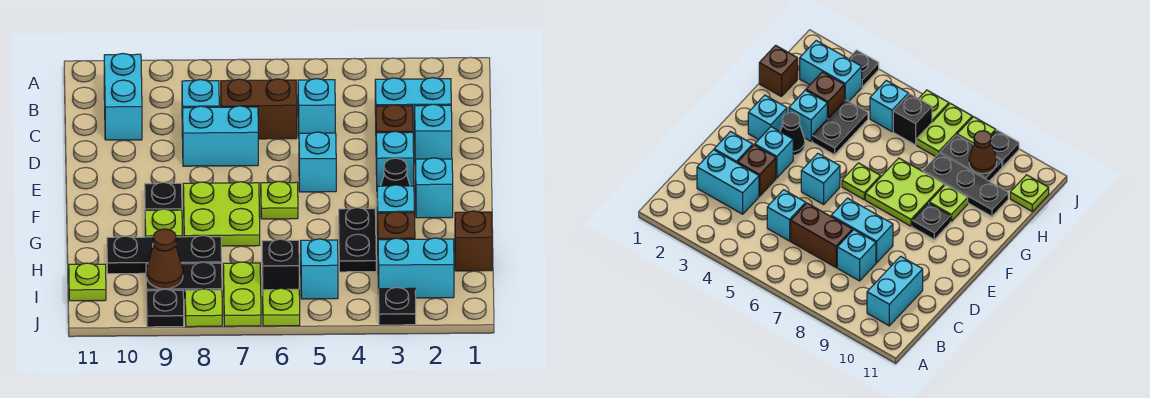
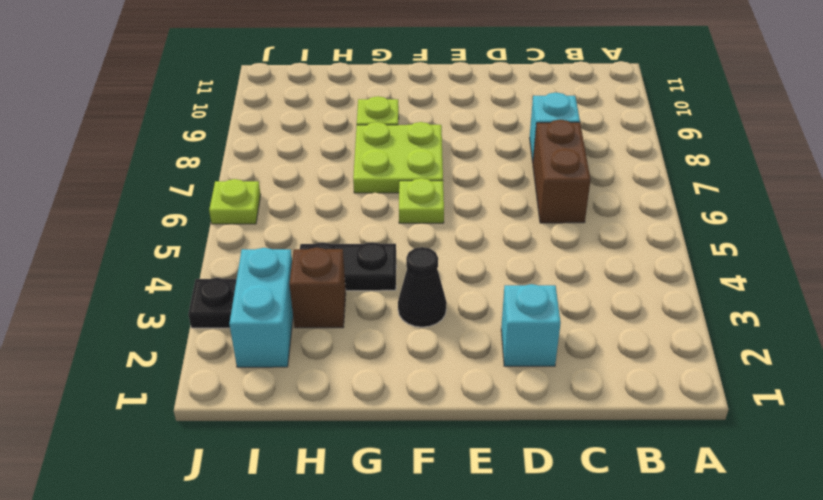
none -> cyan brick B10:C10 level 1
none -> cyan brick C2:C3 level 1
none -> cyan brick C5 level 1
none -> brown brick D3 level 1

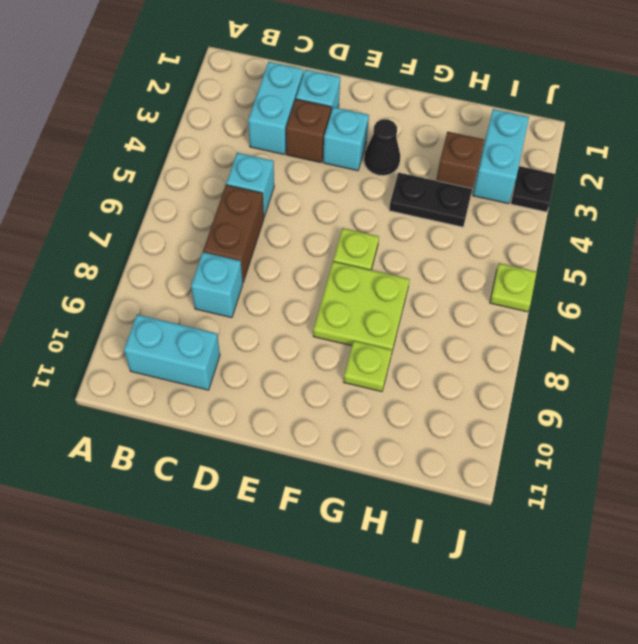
none -> cyan brick D7:D8 level 1
none -> cyan brick E5 level 1
none -> cyan brick F2 level 1
none -> black plate F9 level 1

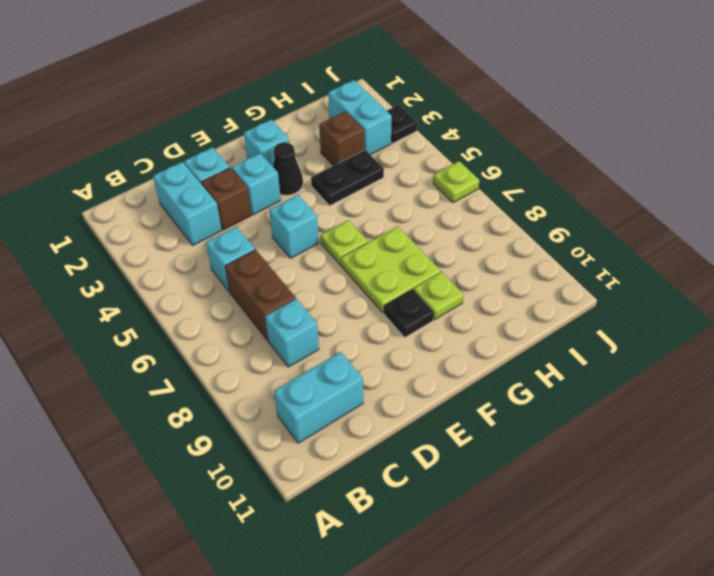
none -> cyan brick D7:D8 level 1
none -> cyan brick G3 level 1
none -> brown brick H1 level 1
none -> black plate H8:H10 level 1

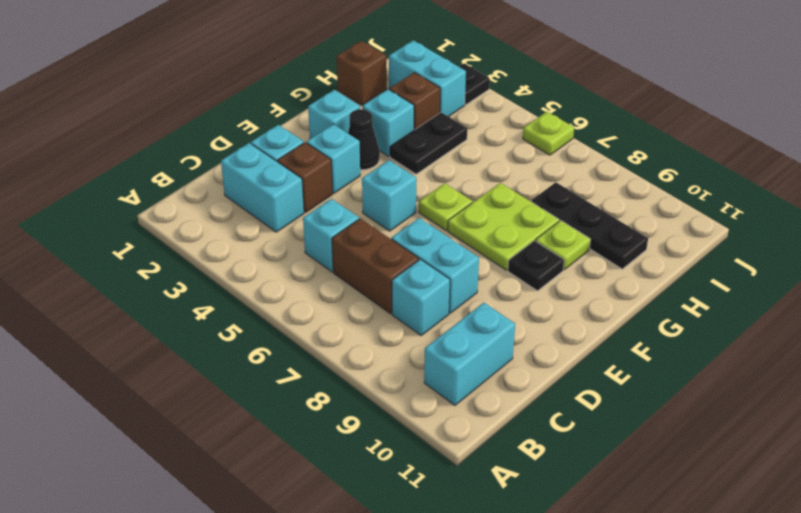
none -> cyan brick I5 level 1
none -> black brick I6 level 1
none -> lime plate I7:J7 level 1
none -> black plate I8:I9 level 1

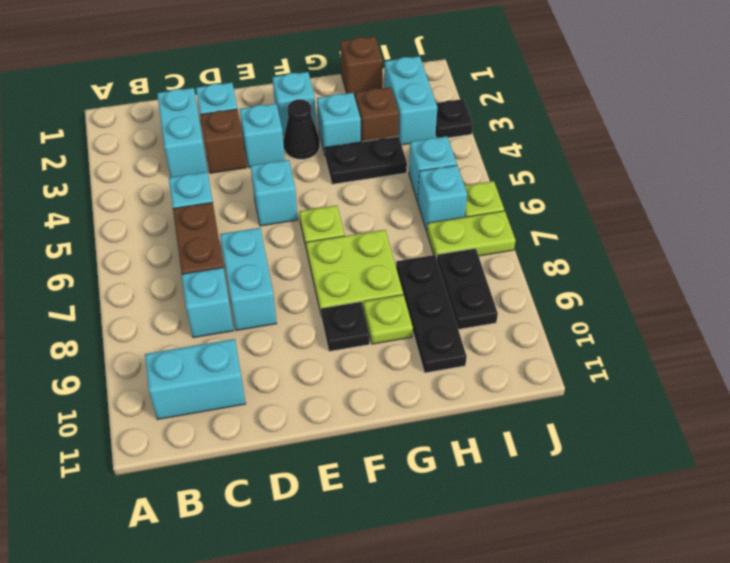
cyan brick I6 level 1 -> black brick I6 level 1
none -> lime plate I11 level 1
none -> lime plate J8 level 1
none -> black plate J9 level 1
none -> brown cone I9 level 2

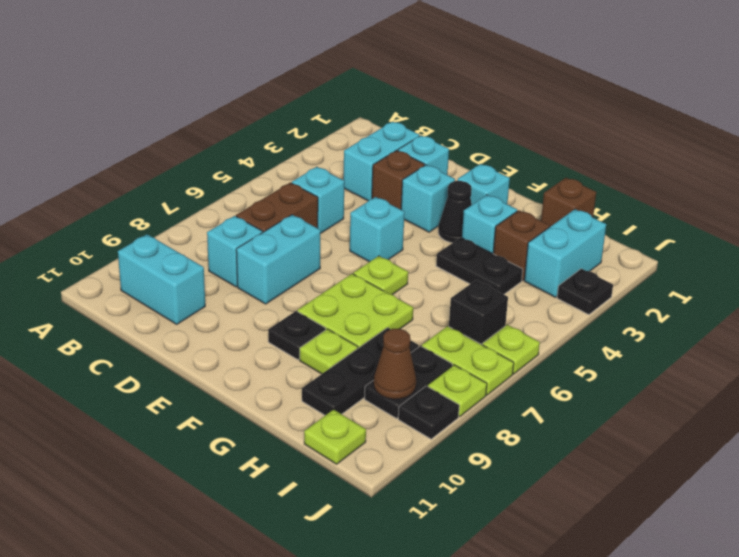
none -> cyan brick I5 level 1

